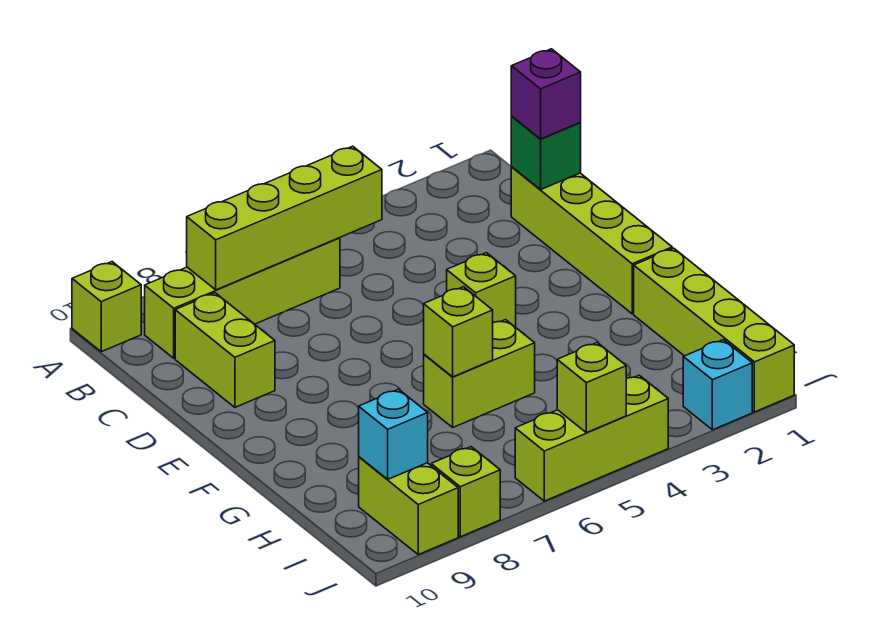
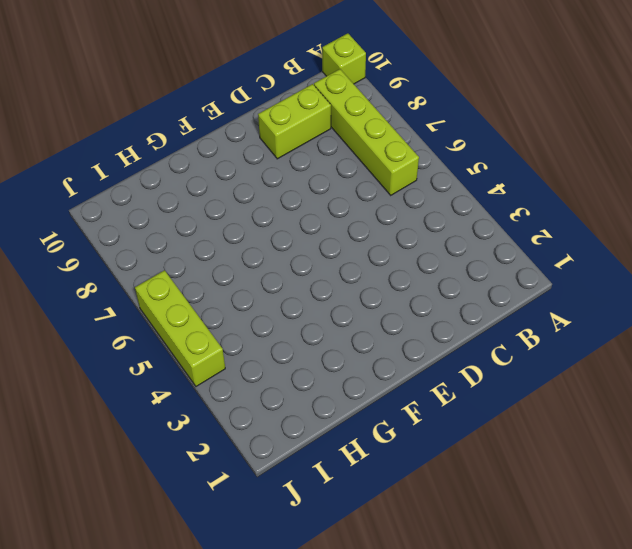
none -> lime brick C1:F1 level 1
none -> lime brick E4 level 1
none -> lime brick G1:J1 level 1

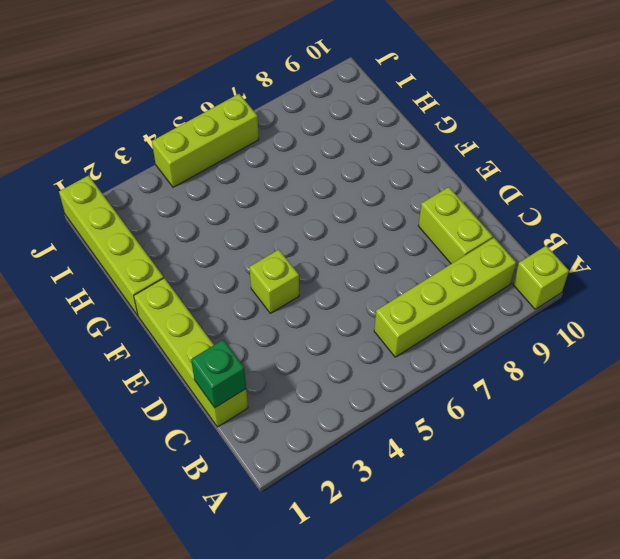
none -> lime brick G5:G6 level 1
none -> lime brick I9:J9 level 1
none -> cyan brick J2 level 1

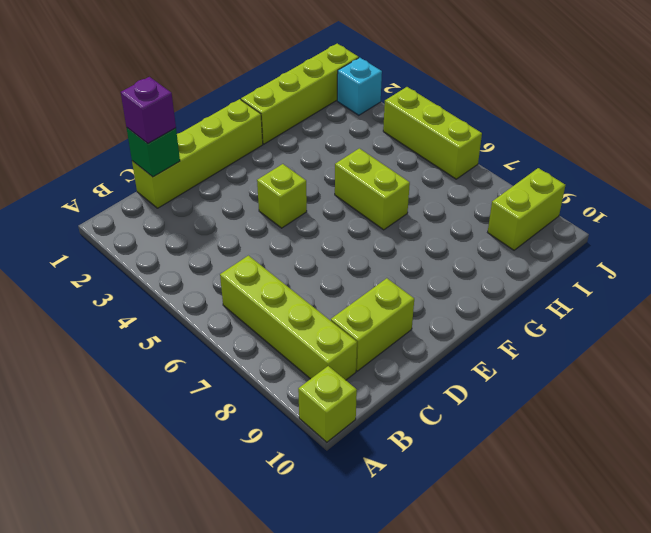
none -> lime brick J8 level 1
none -> lime brick B5:B8 level 2
none -> lime brick G6 level 2

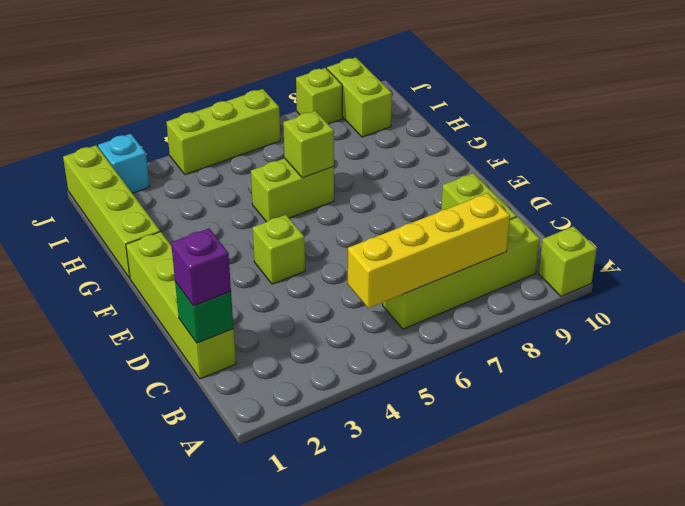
yellow brick B5:B8 level 2 -> lime brick B5:B8 level 2
none -> cyan brick I9 level 2
none -> lime brick J5 level 2

